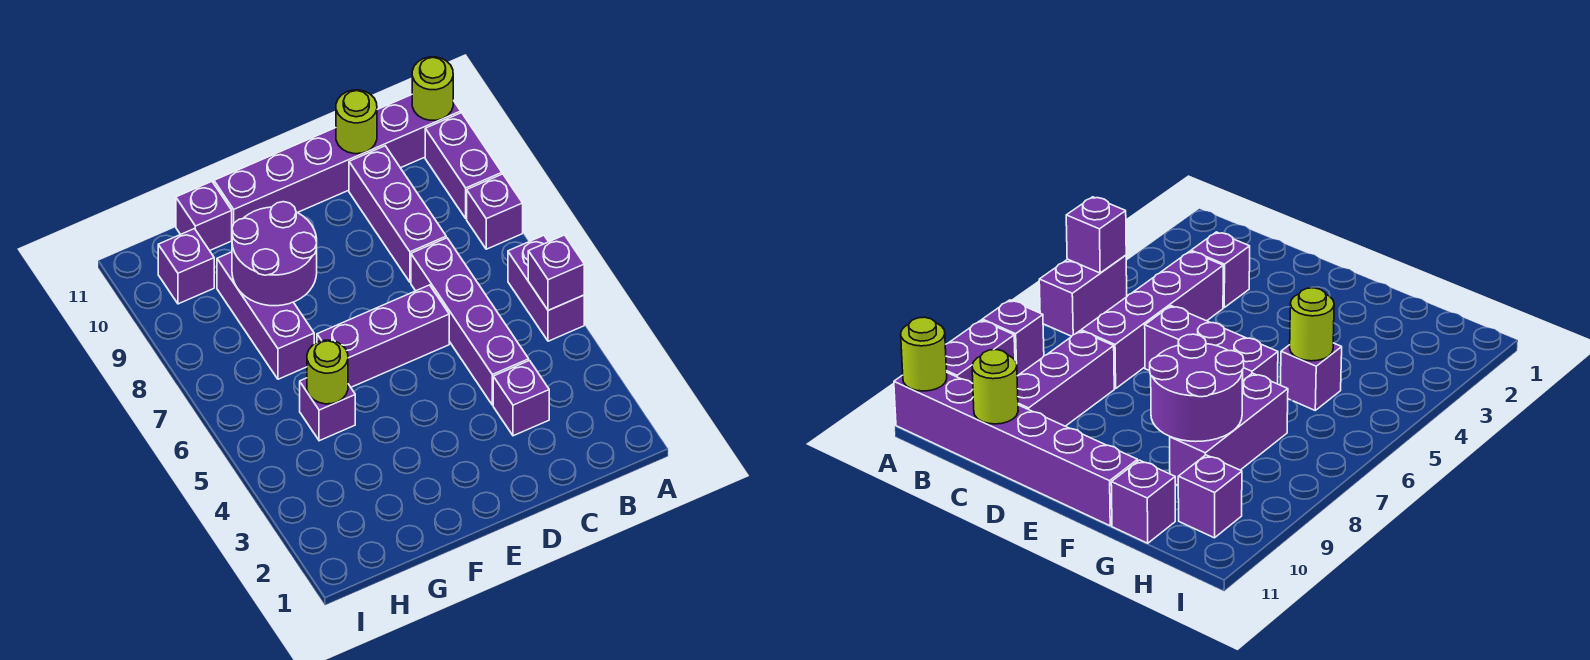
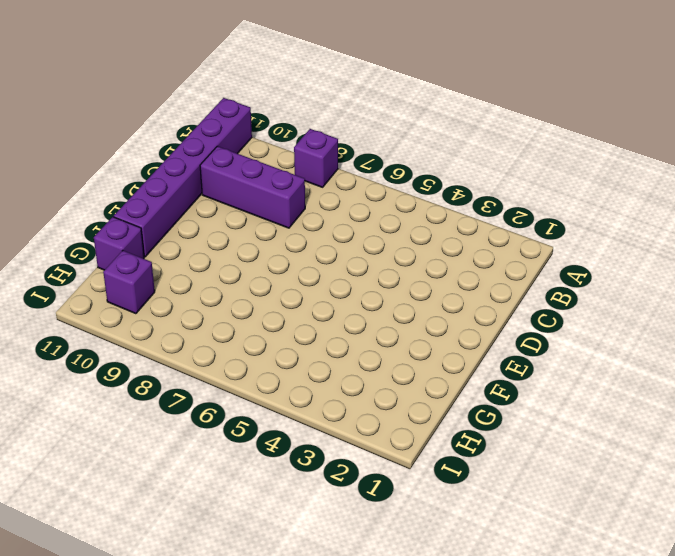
none -> purple brick A5:A6 level 1
none -> purple brick A9:A10 level 1
none -> purple brick C3 level 1

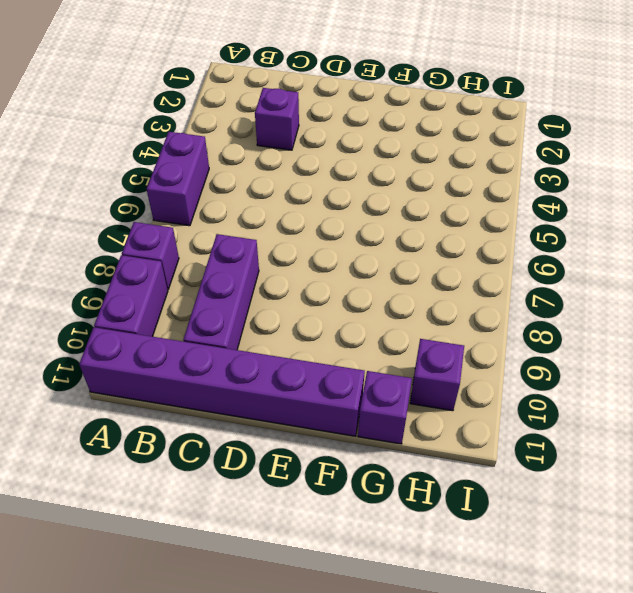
none -> purple brick C4:C7 level 1
none -> purple brick D6:F6 level 1
none -> purple brick G5 level 1

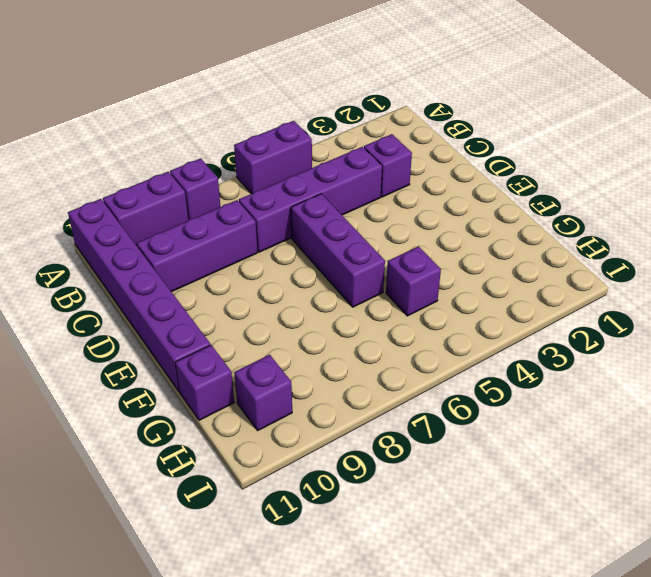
none -> purple brick G7:G9 level 1
none -> purple brick A5 level 2
none -> lime round brick A11 level 2

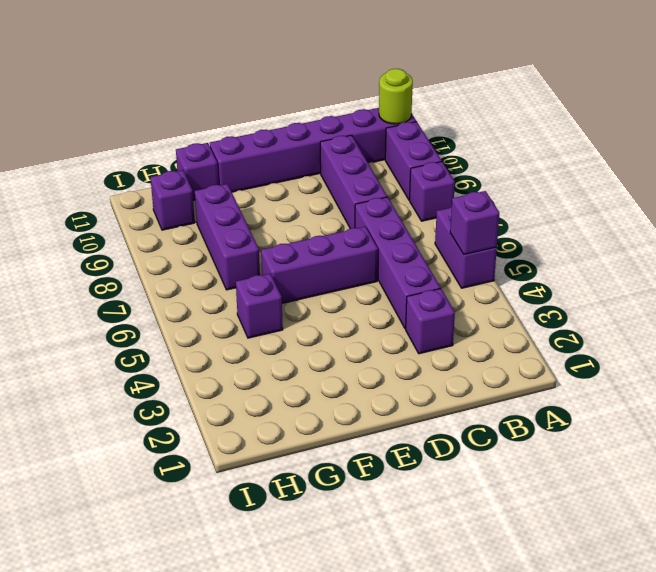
none -> lime round brick C11 level 2
none -> purple round brick F8:G9 level 2
none -> lime round brick G5 level 2

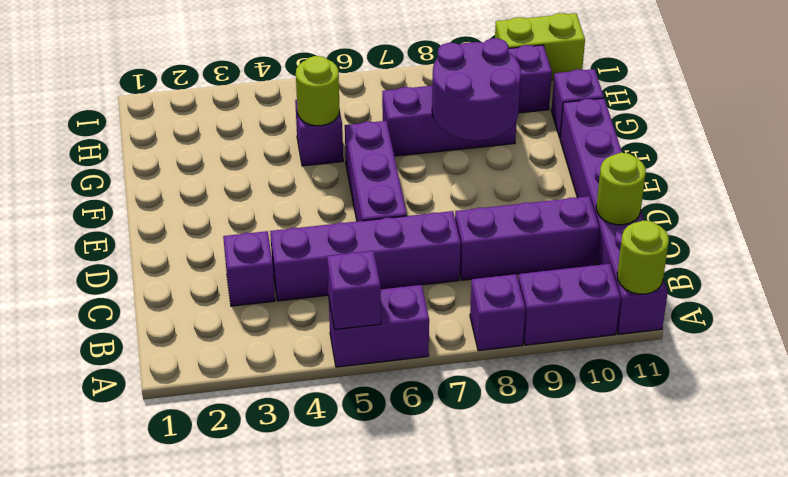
lime brick I10:I11 level 1 -> none

